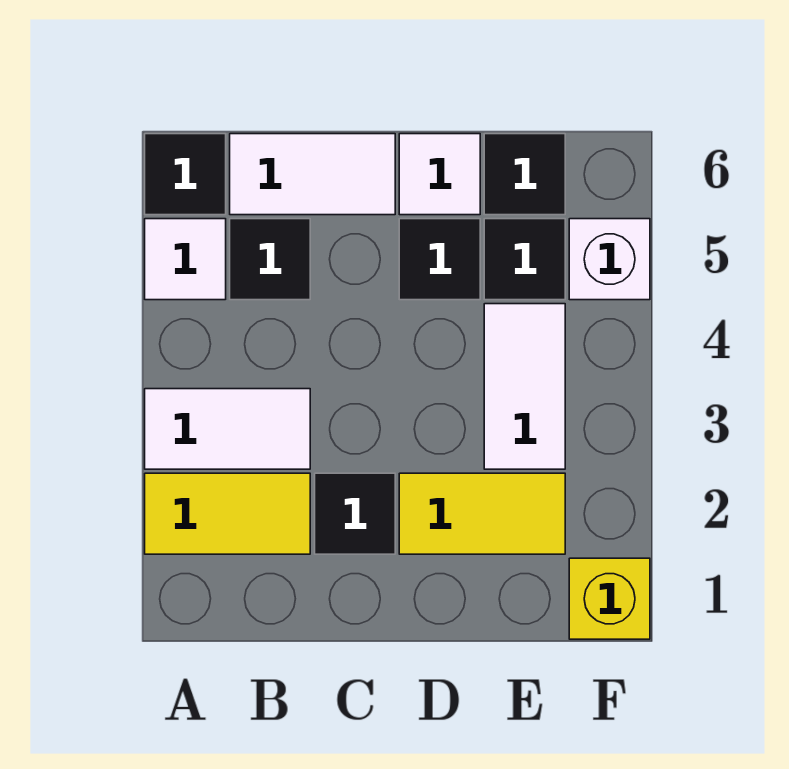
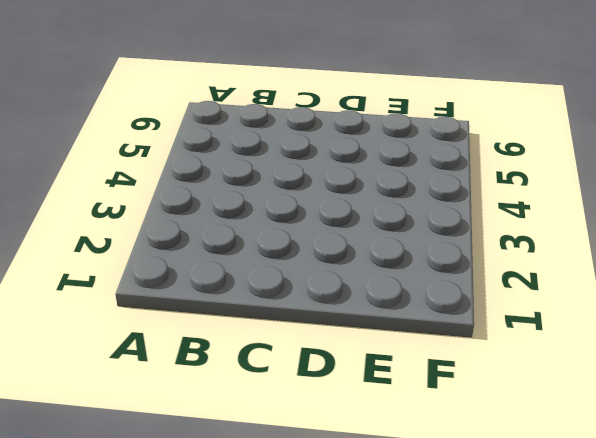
none -> yellow tile A2:B2 level 1
none -> white tile A3:B3 level 1
none -> white tile A5 level 1

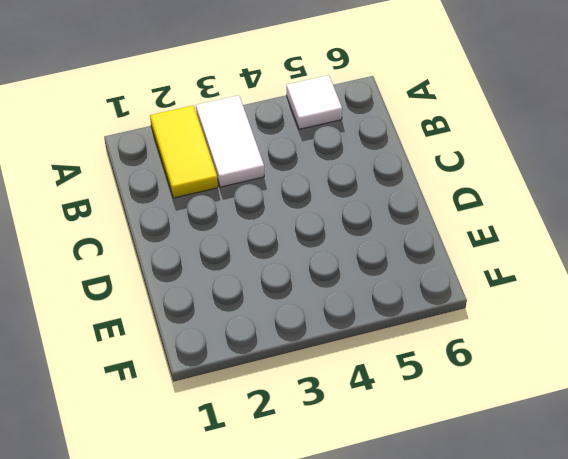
none -> black tile A6 level 1
none -> black tile B5 level 1
none -> white tile B6:C6 level 1

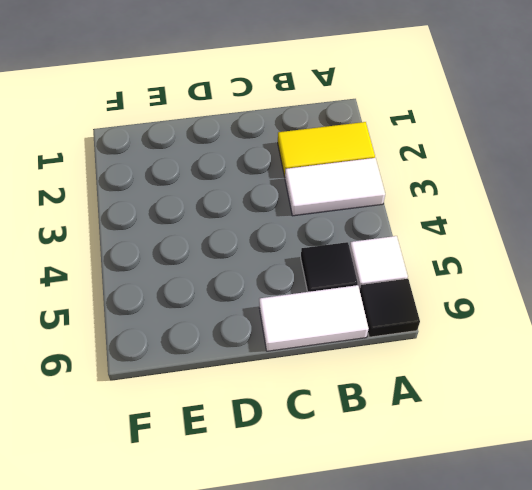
none -> black tile C2 level 1
none -> yellow tile D2:E2 level 1
none -> black tile D5 level 1

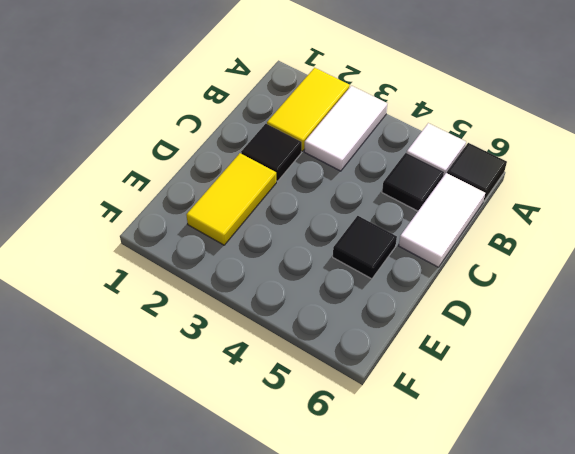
none -> white tile D6 level 1
none -> white tile E3:E4 level 1
none -> black tile E5 level 1

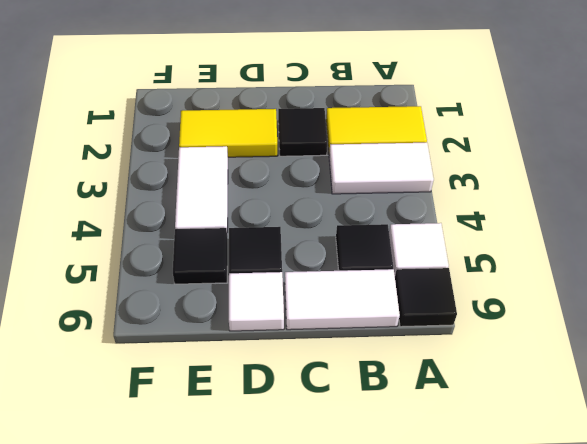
none -> black tile E6 level 1
none -> yellow brick F1 level 1
none -> white brick F5 level 1

